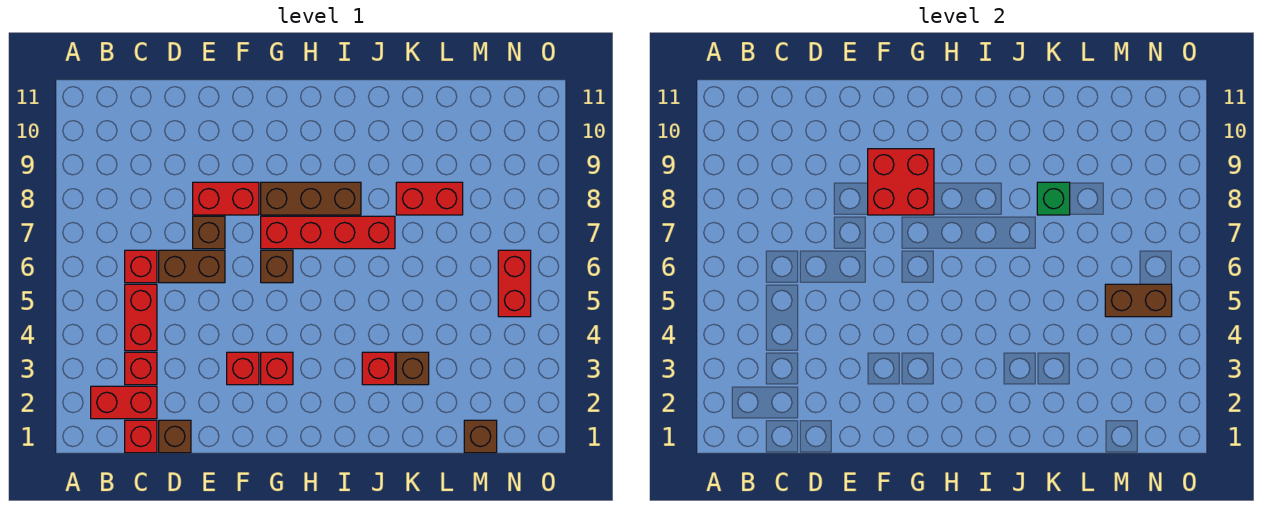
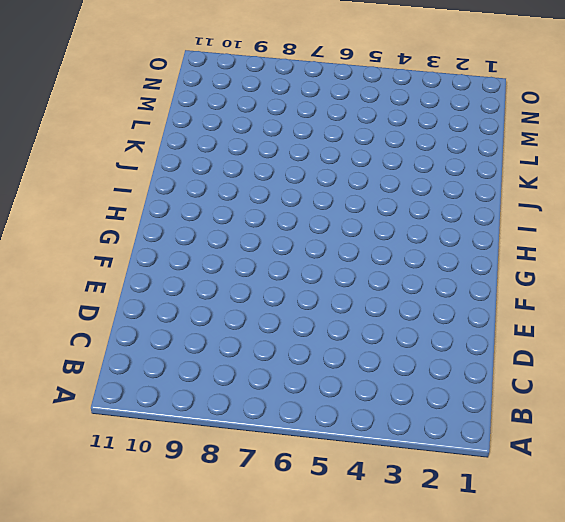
none -> red brick B2:C2 level 1
none -> red brick C1 level 1
none -> red brick C3 level 1

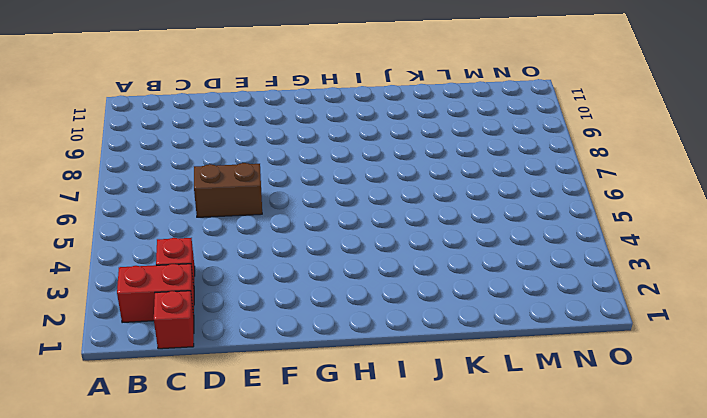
none -> red brick C4:C5 level 1
none -> red brick C6 level 1
none -> brown brick D1 level 1

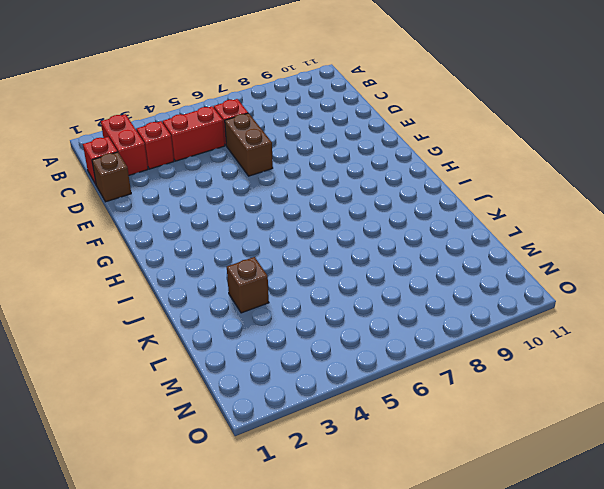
none -> brown brick E7 level 1
none -> red brick E8:F8 level 1
none -> red brick F3 level 1

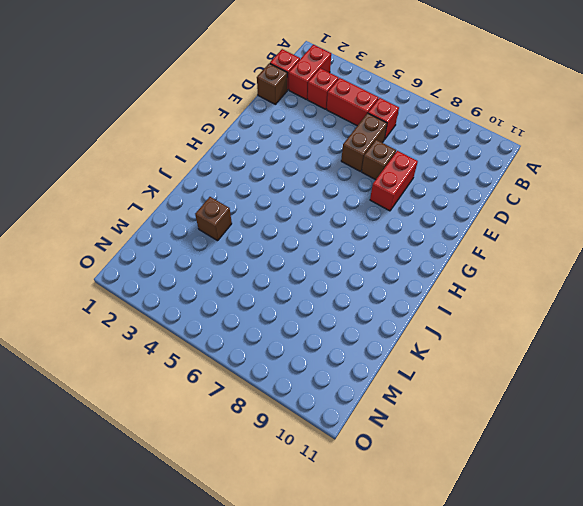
none -> red brick F3 level 1
none -> red brick G3 level 1
none -> brown brick G6 level 1

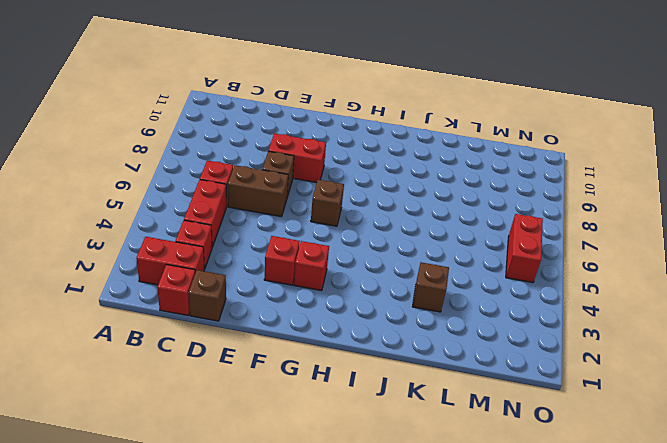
none -> red brick G7:J7 level 1
none -> brown brick G8:I8 level 1
none -> red brick J3 level 1

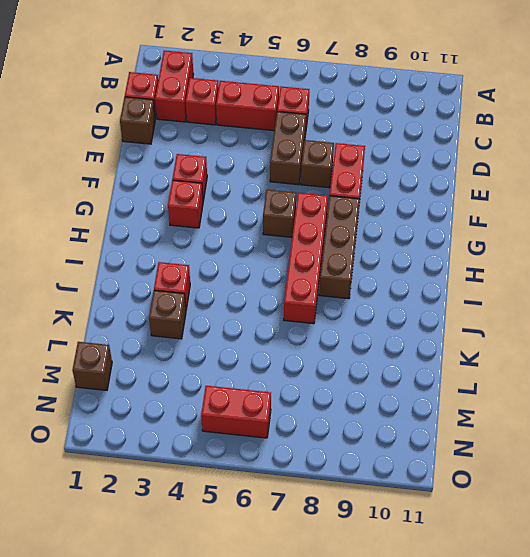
none -> red brick K8:L8 level 1
none -> red brick F8:G9 level 2
none -> green brick K8 level 2

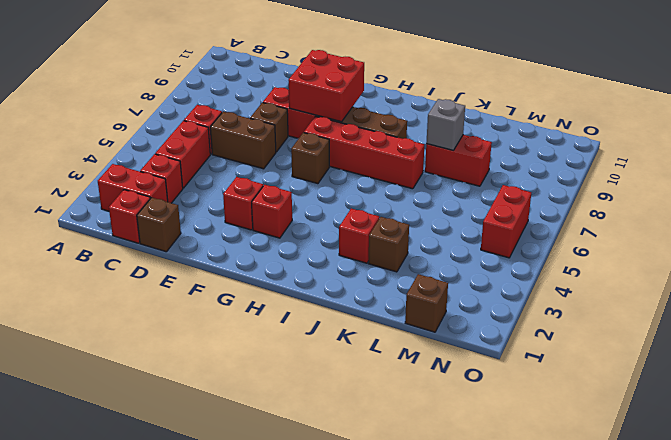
grey brick K8 level 2 -> green brick K8 level 2
none -> brown brick M5:N5 level 2

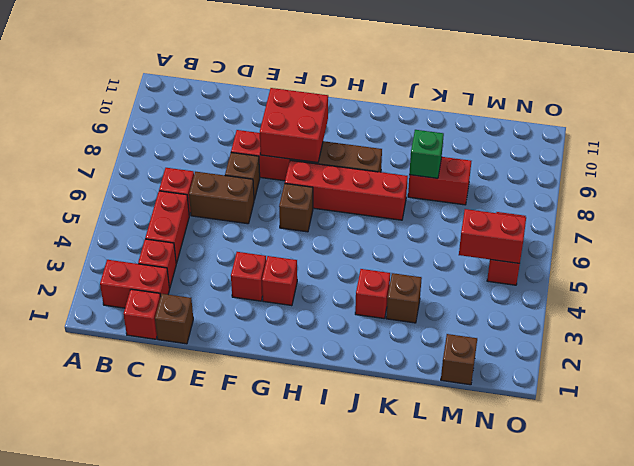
red brick M5:N5 level 2 -> brown brick M5:N5 level 2

